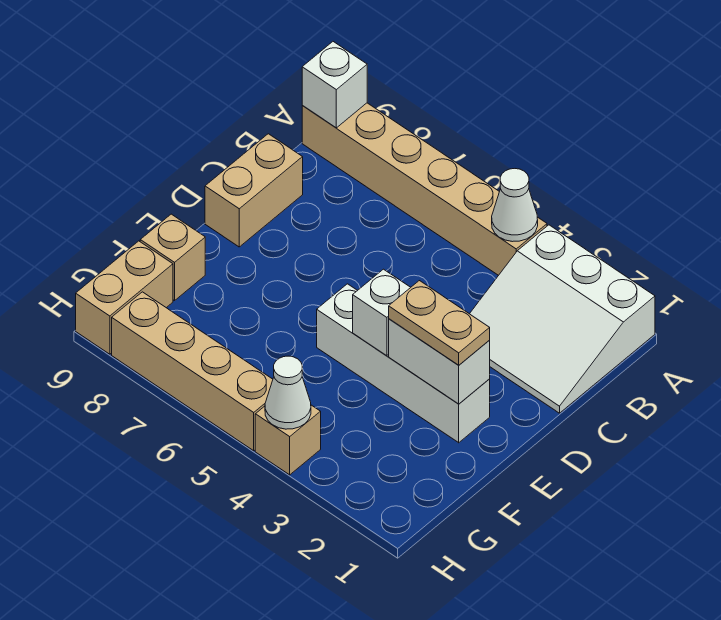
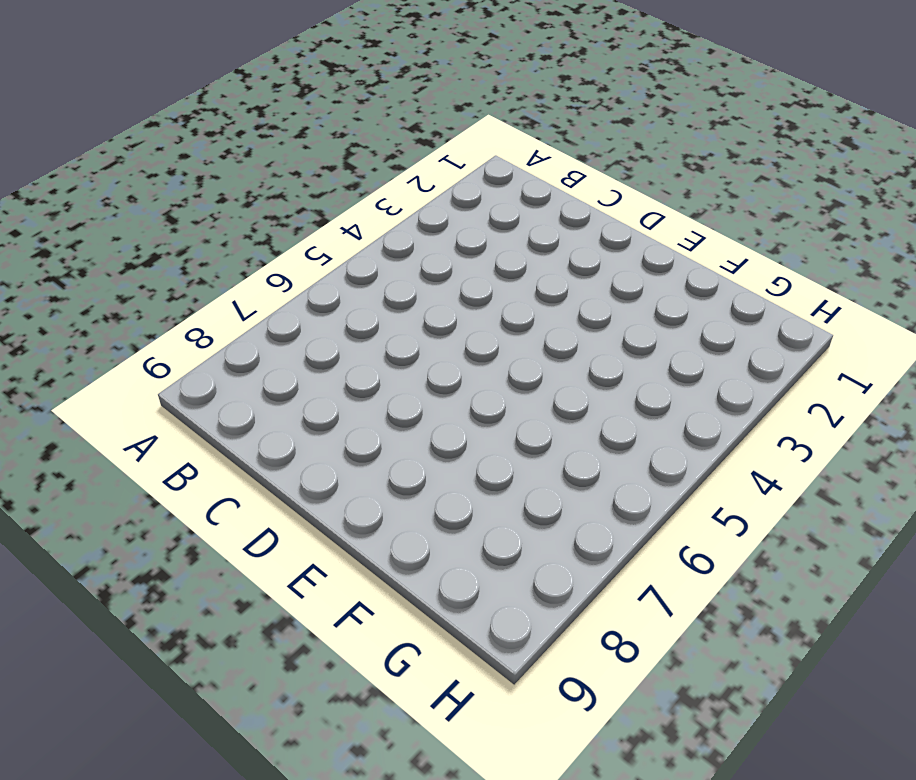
none -> white slope A1:C3 level 1 top A
none -> tan brick A4:A9 level 1
none -> tan brick C9:D9 level 1

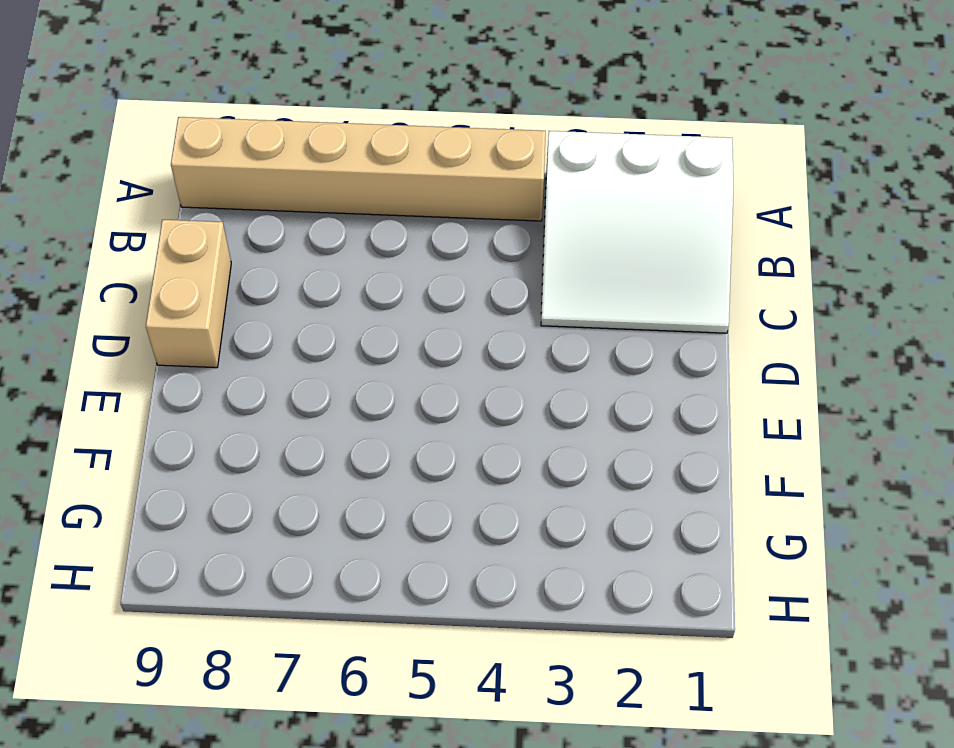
none -> white brick E2:E5 level 1
none -> tan brick F9 level 1
none -> tan brick G9:H9 level 1

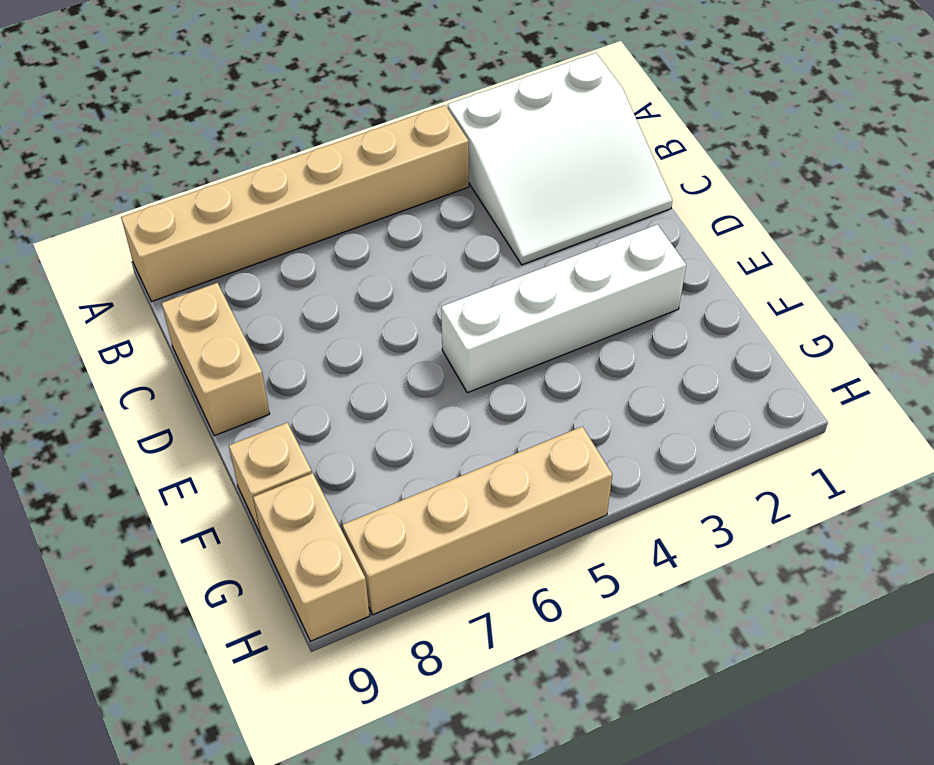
none -> tan brick H4 level 1
none -> white cone A4 level 2
none -> white brick A9 level 2

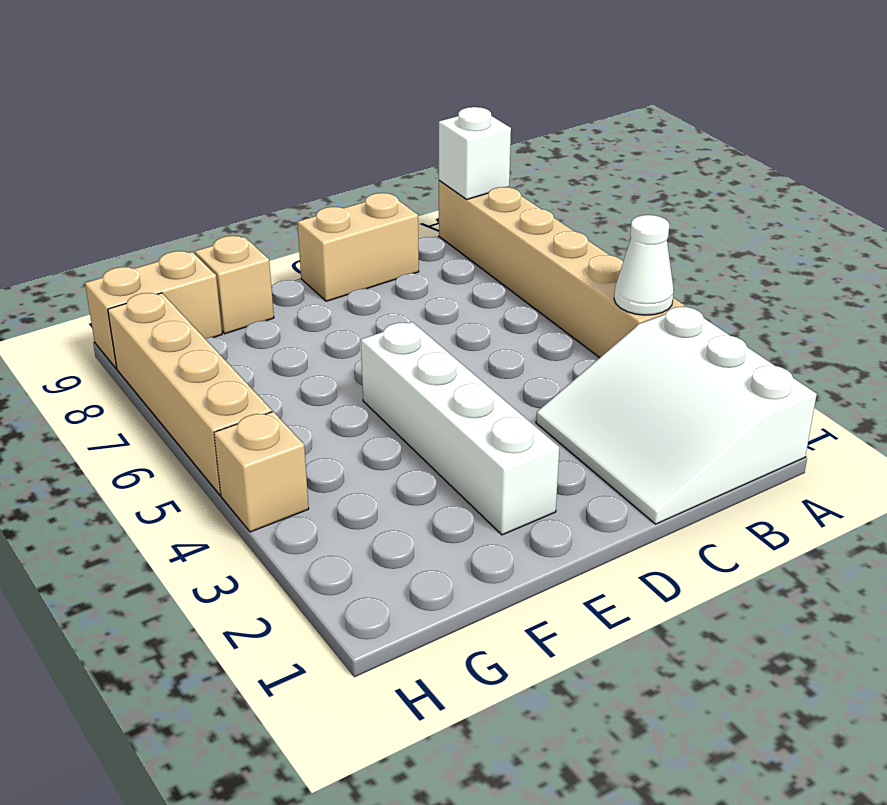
none -> white brick E2:E3 level 2
none -> white brick E4 level 2
none -> white cone H4 level 2

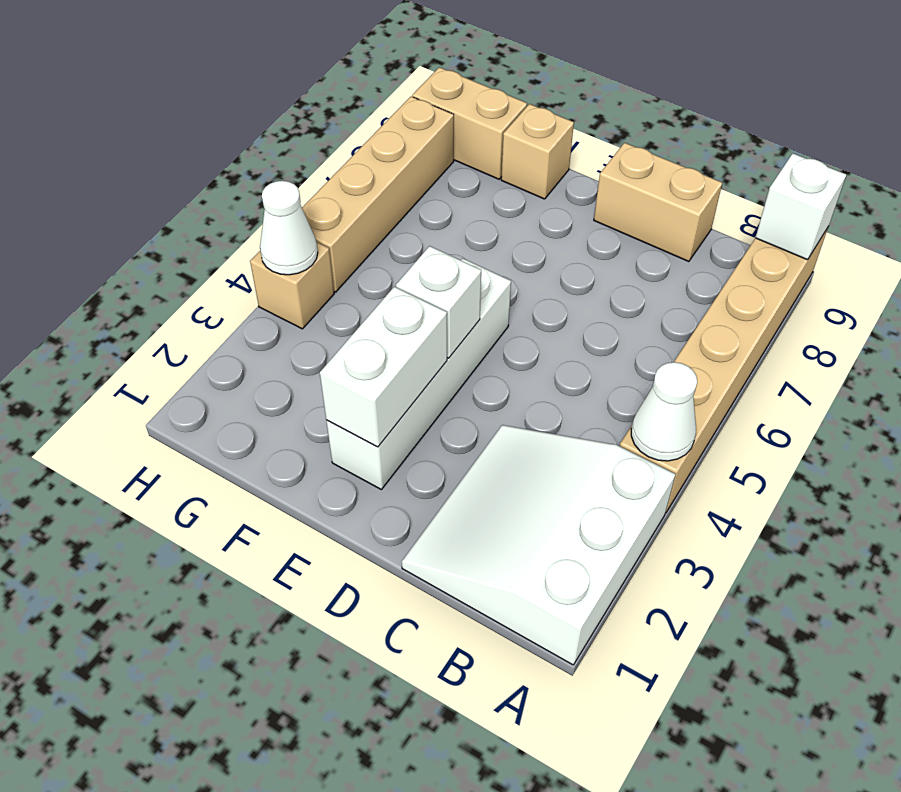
none -> tan plate E2:E3 level 3

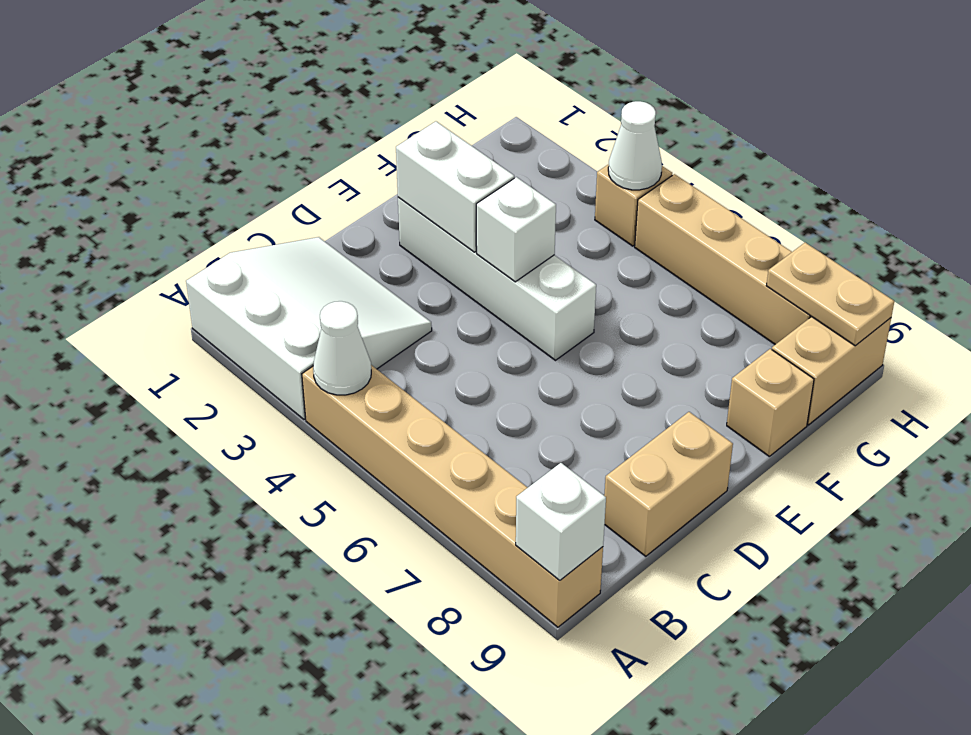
tan plate H8:H9 level 2 -> tan plate E2:E3 level 3

